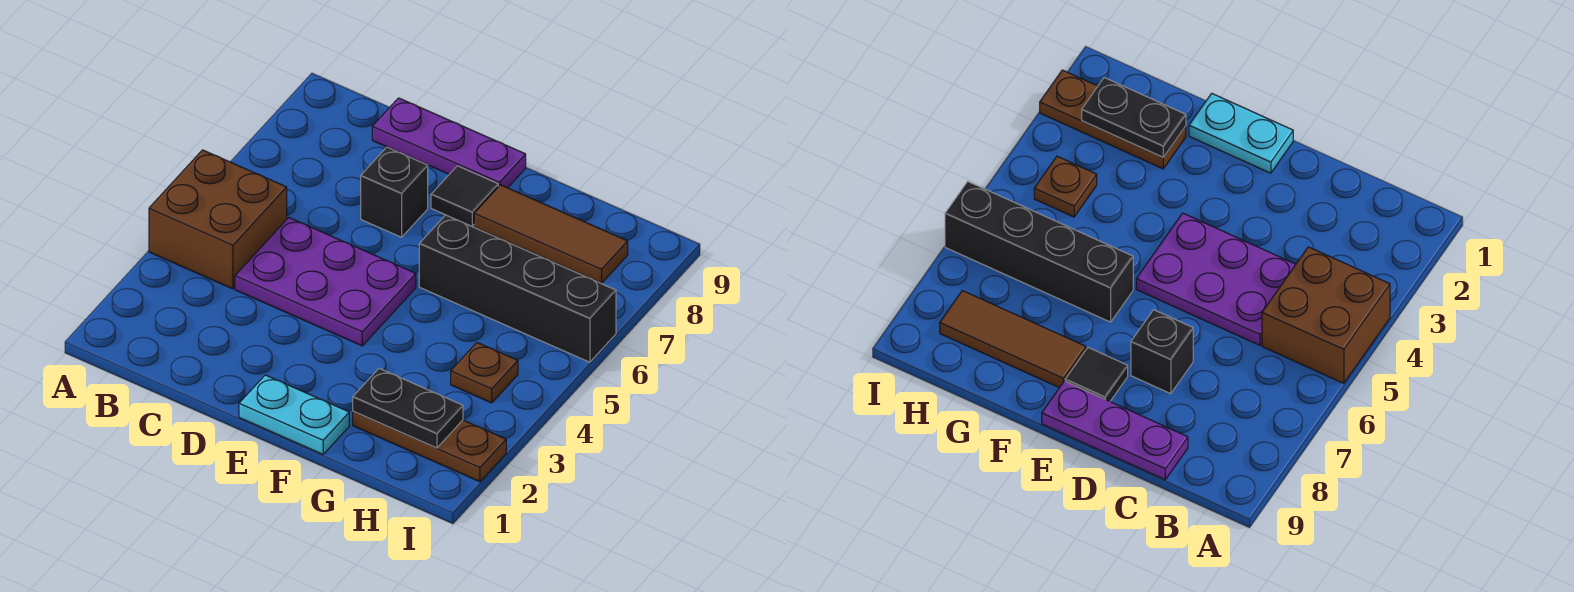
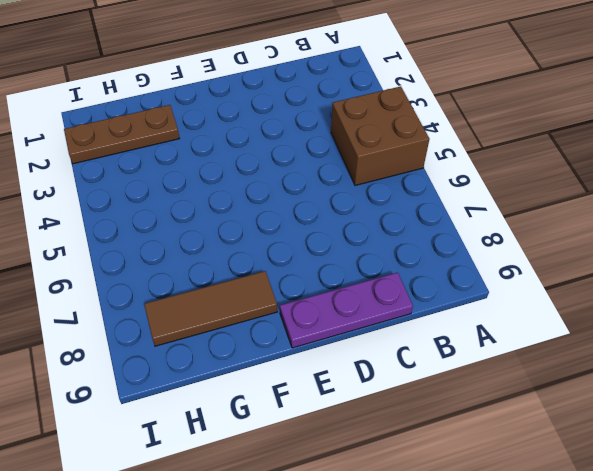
none -> purple plate C4:E5 level 1
none -> black brick D7 level 1

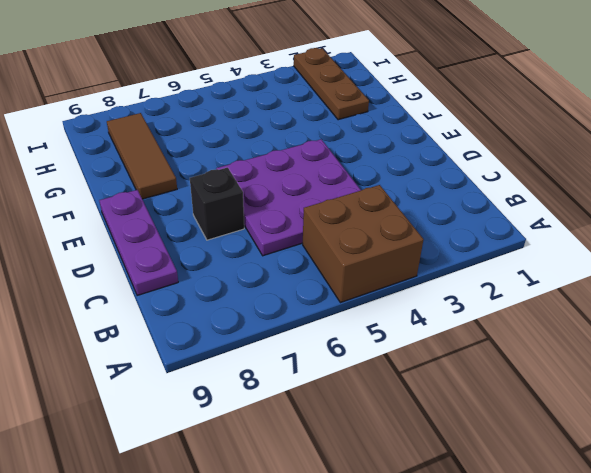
purple plate C4:E6 level 1 -> purple plate C4:E5 level 1
none -> cyan plate E1:F1 level 1
none -> black tile E8 level 1

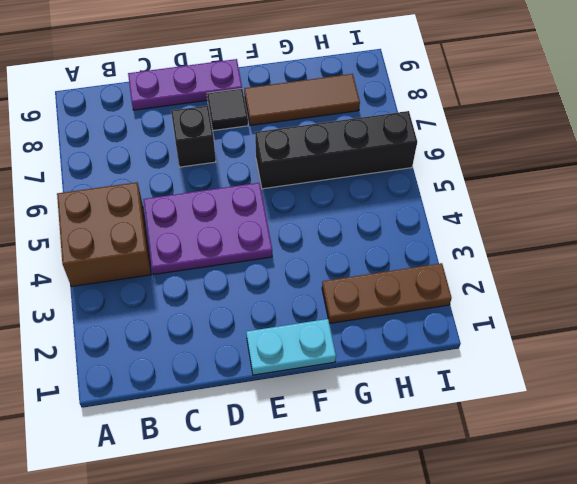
none -> brown plate H4 level 1
none -> black plate G2:H2 level 2

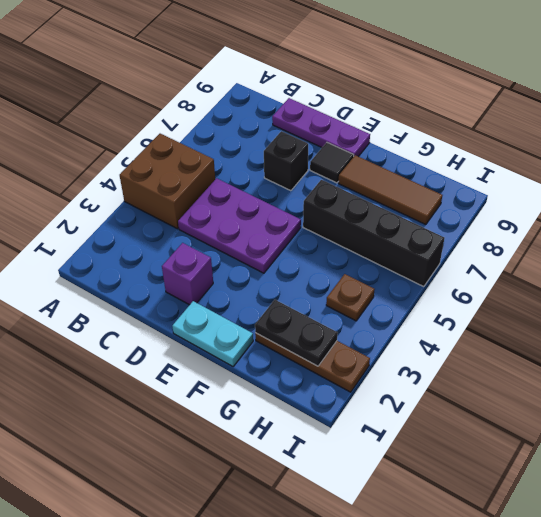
purple brick D2 level 1 -> none

